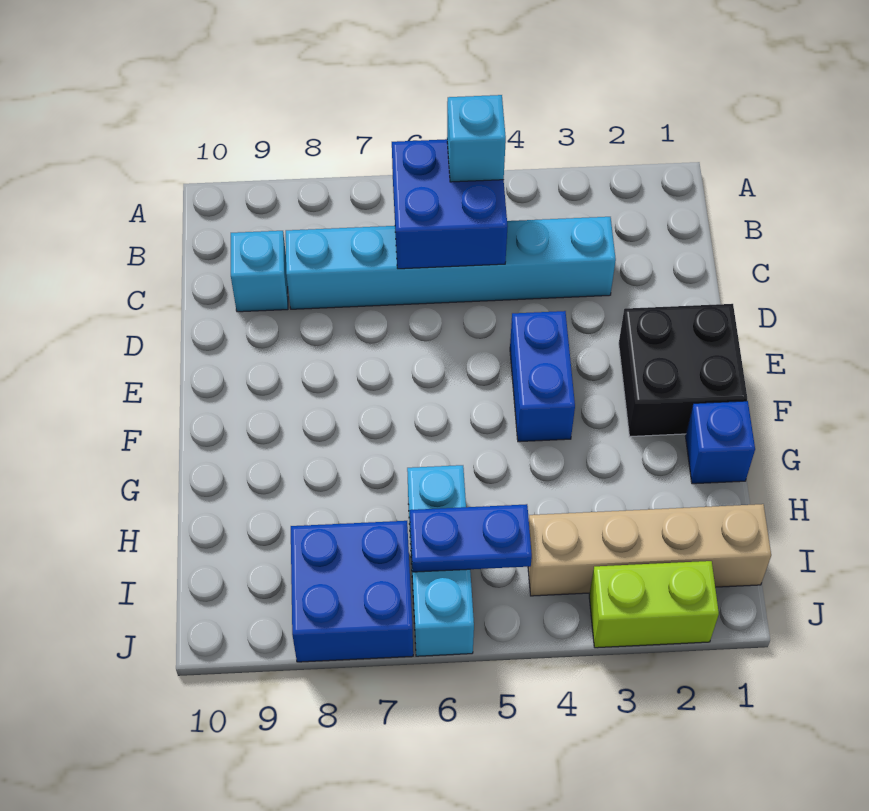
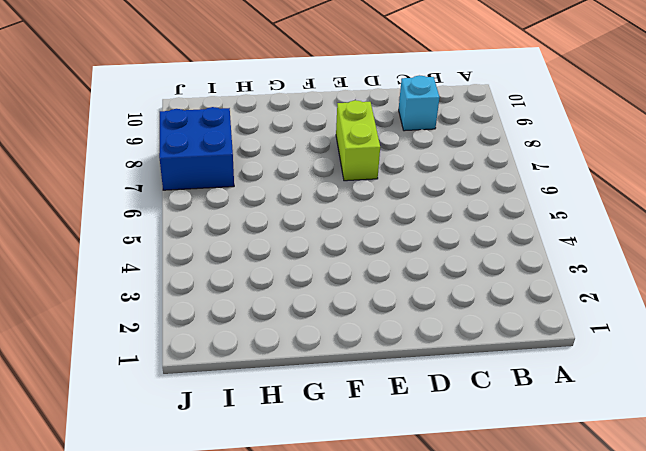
lime brick E7:E8 level 1 -> lime brick J2:J3 level 1
none -> cyan brick C3:C8 level 1
none -> black brick E1:F2 level 1
none -> blue brick E4:F4 level 1

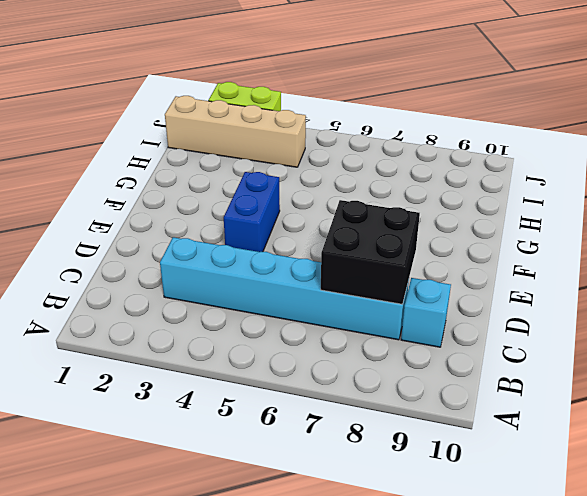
black brick C7:D8 level 2 -> black brick E1:F2 level 1
none -> blue brick G1 level 1
none -> cyan brick H6:J6 level 1
none -> blue brick I7:J8 level 1

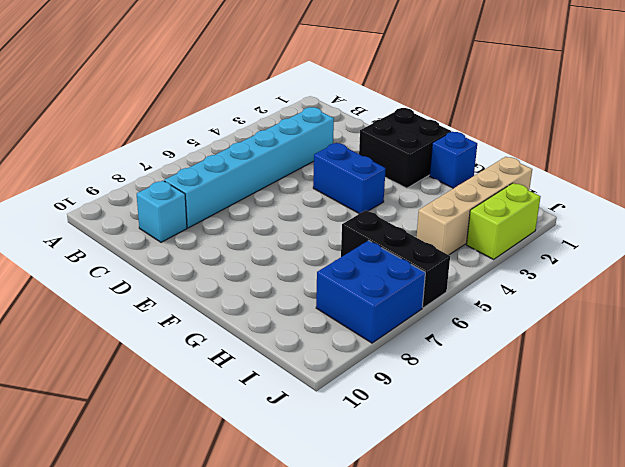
black brick H6:J6 level 1 -> cyan brick H6:J6 level 1
none -> blue brick B5:C6 level 2
none -> blue plate I5:I6 level 2
none -> cyan brick B5 level 3

